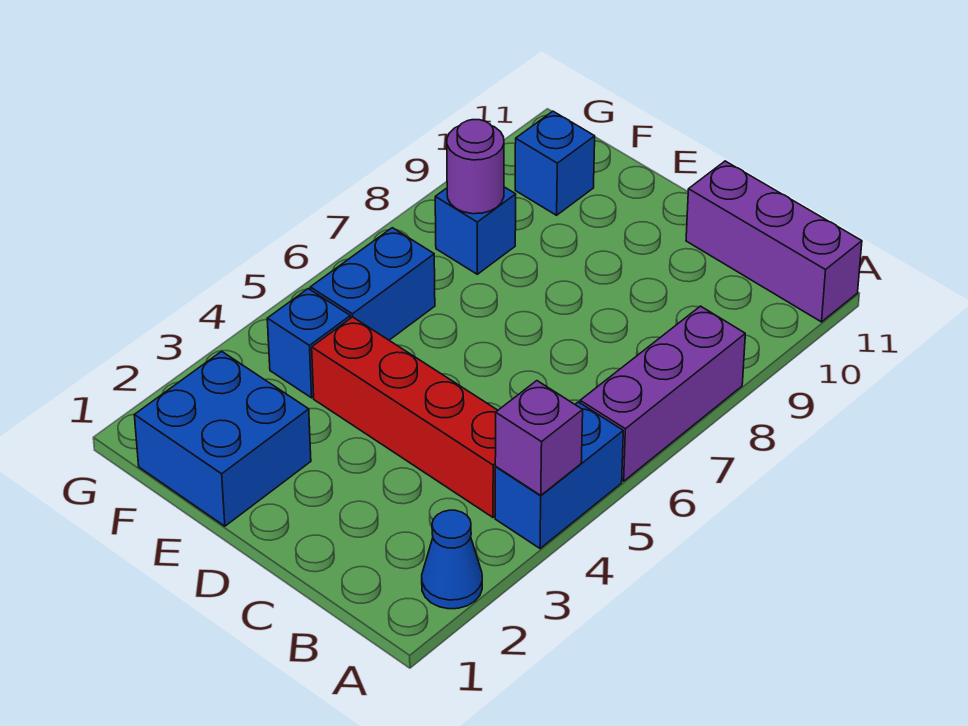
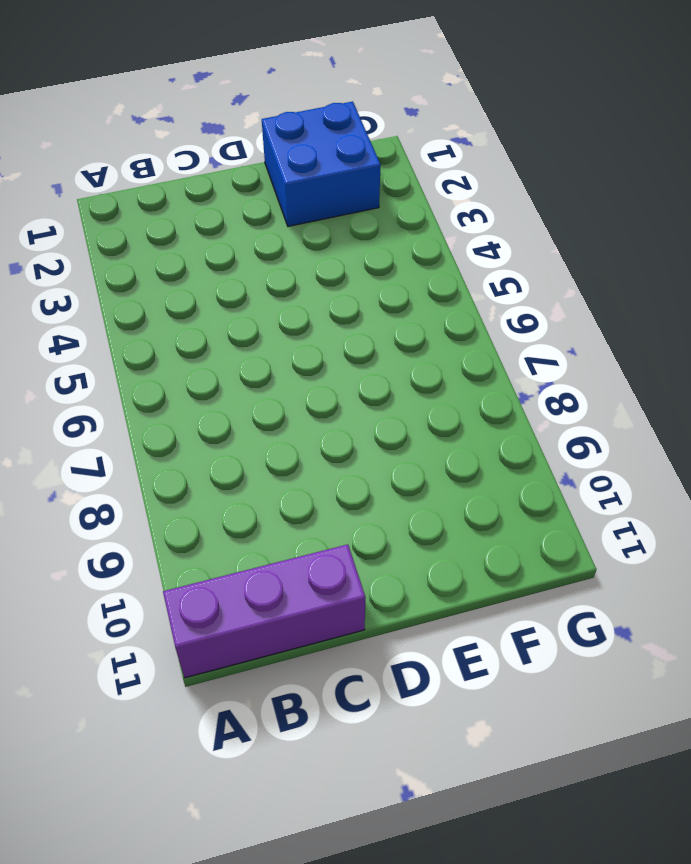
none -> blue cone A2 level 1
none -> blue brick A4:A5 level 1
none -> purple brick A6:A8 level 1

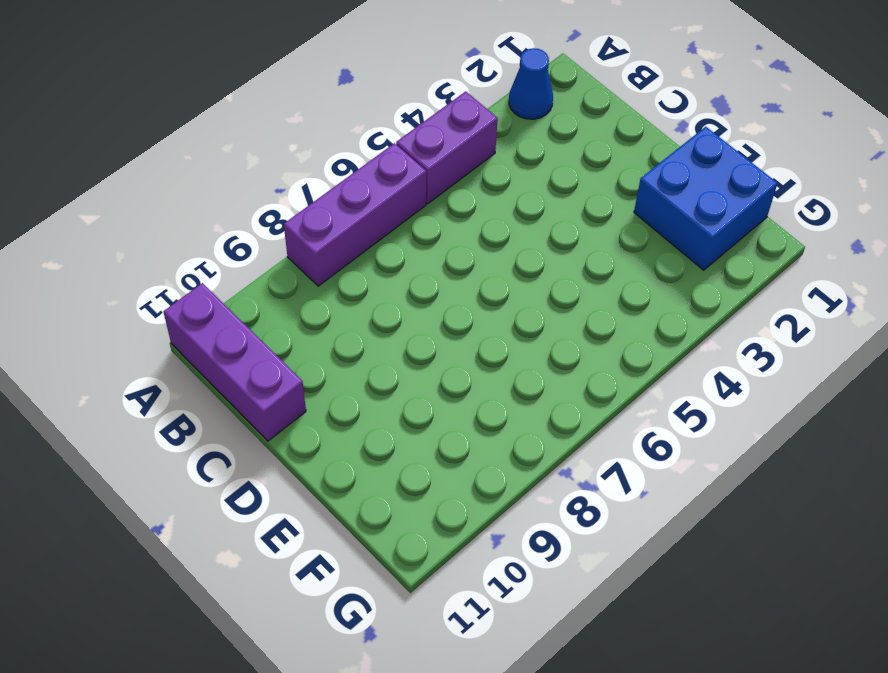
purple brick A4:A5 level 1 -> blue brick A4:A5 level 1
none -> red brick B4:E4 level 1
none -> blue brick F4 level 1
none -> blue brick F5:F6 level 1

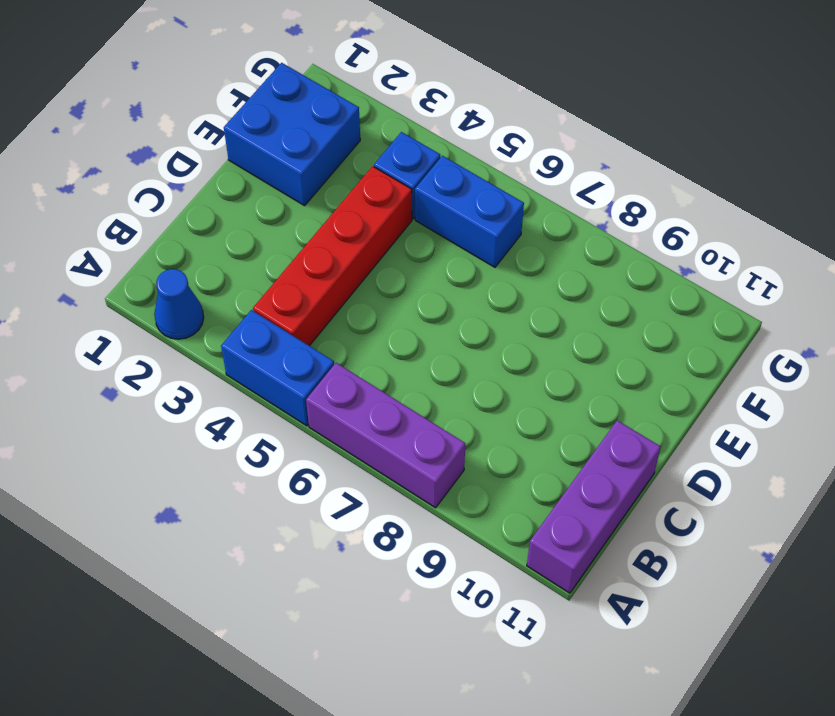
none -> blue brick F8 level 1
none -> blue brick F10 level 1
none -> purple brick A4 level 2

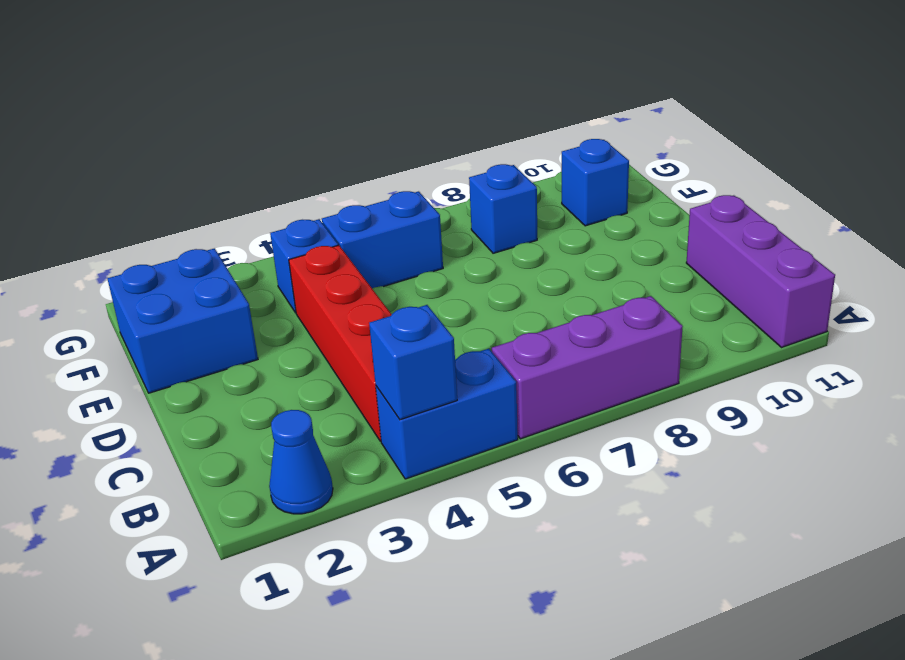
blue brick A4 level 2 -> purple brick A4 level 2
none -> purple round brick F8 level 2

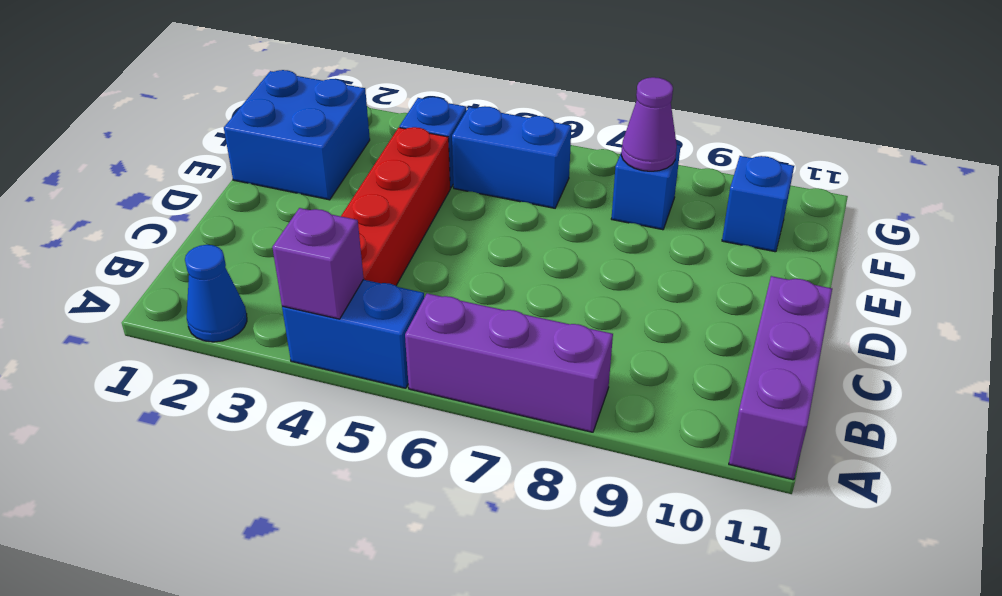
purple cone F8 level 2 -> purple round brick F8 level 2

